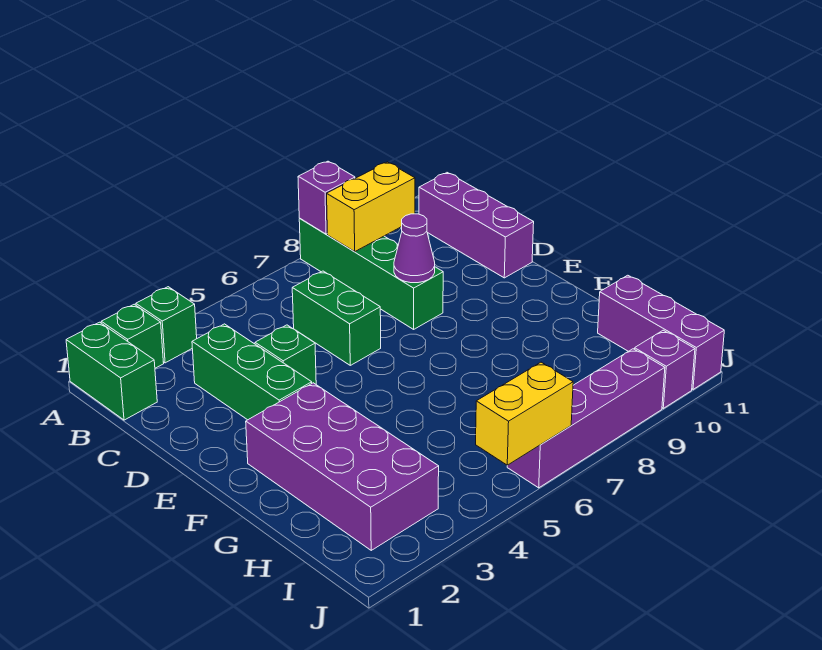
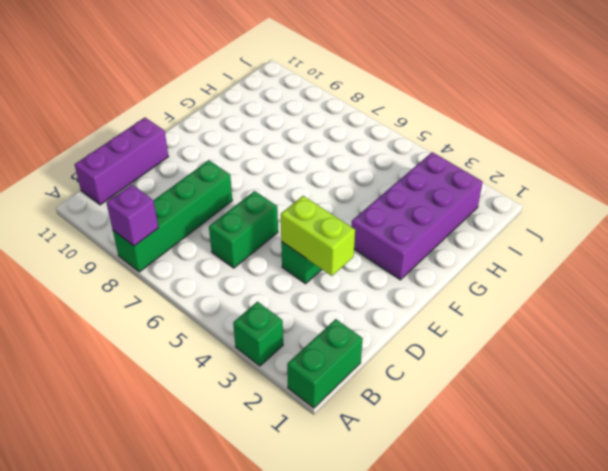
lime brick D3:D4 level 2 -> none
none -> green brick A2 level 1
none -> green brick C3:E3 level 1
none -> purple brick H11:J11 level 1

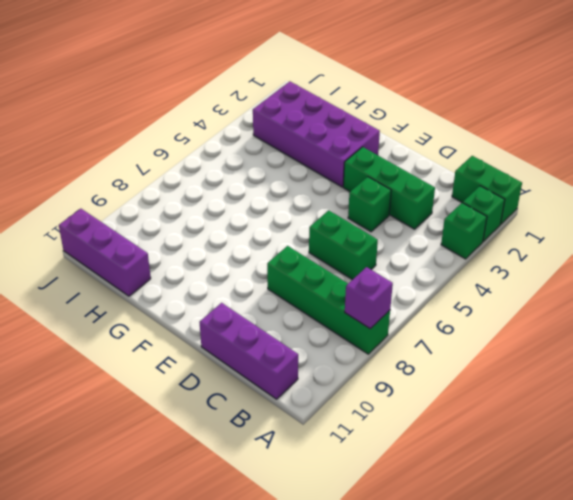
none -> purple brick J6:J9 level 1
none -> purple brick J10 level 1
none -> yellow brick B8:B9 level 2

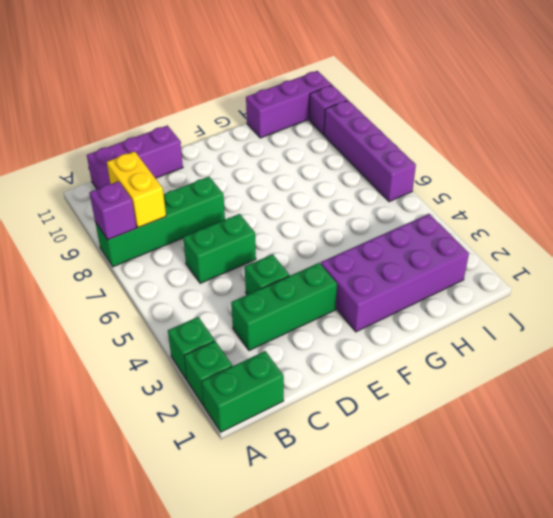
none -> purple cone D8 level 2
none -> yellow brick J5:J6 level 2

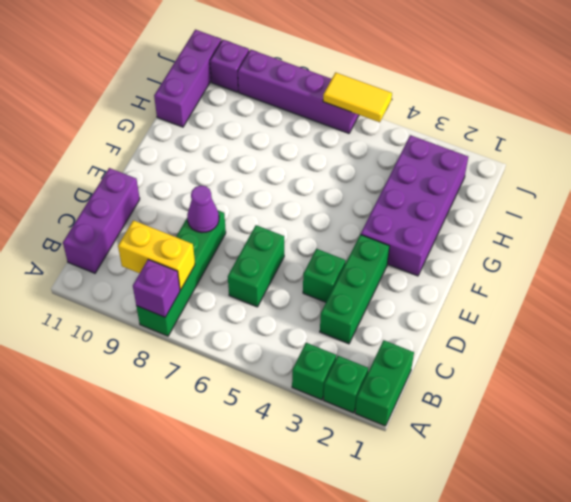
yellow tile J5:J6 level 2 -> yellow brick J5:J6 level 2

